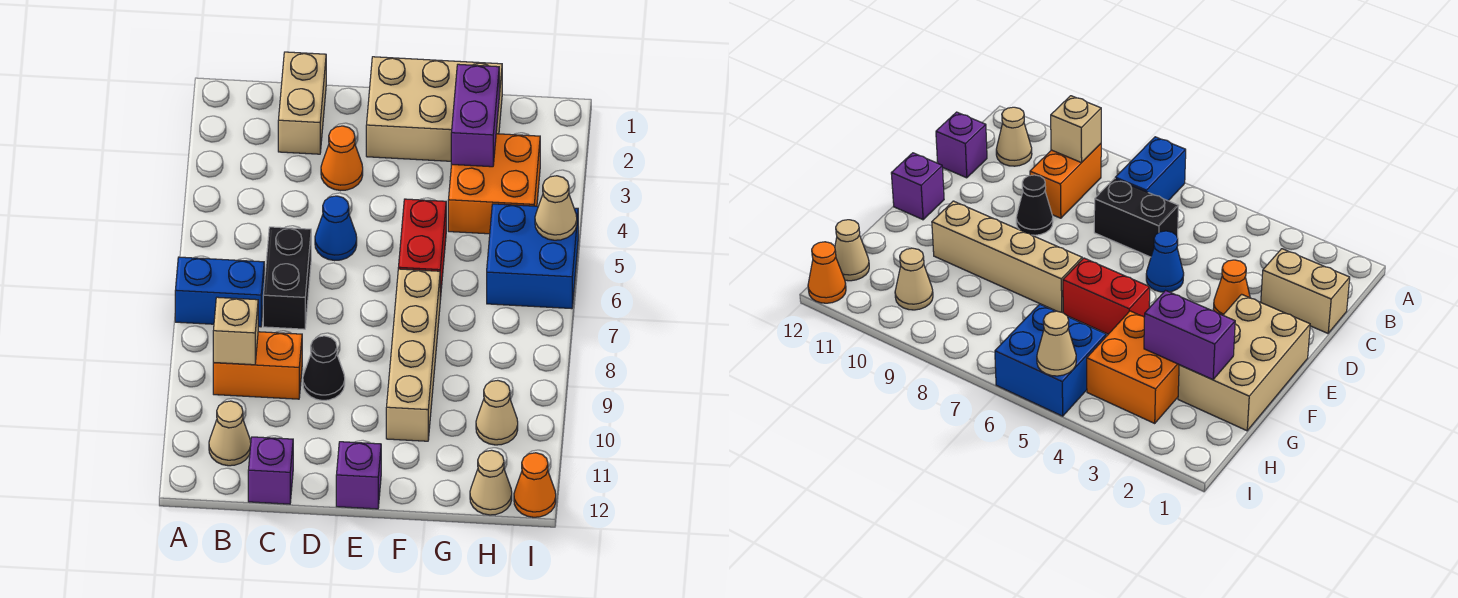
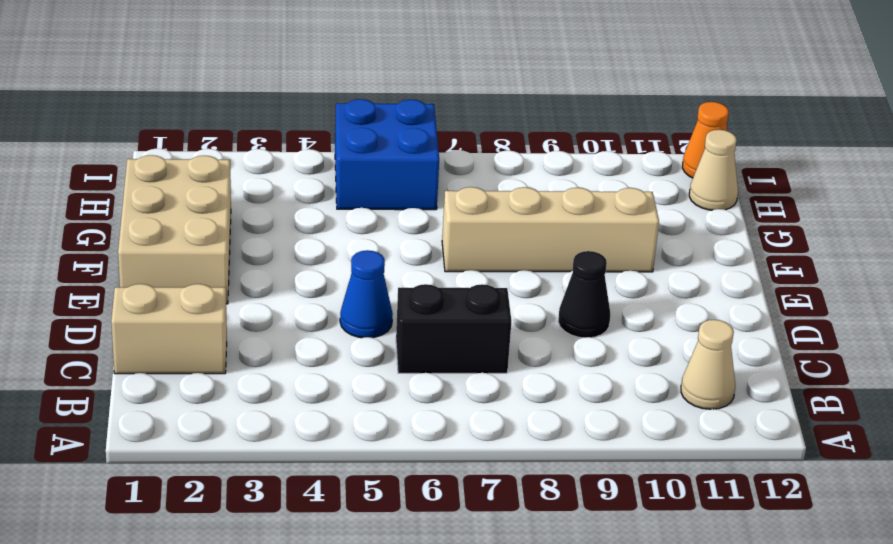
none -> blue brick A7:B7 level 1
none -> orange brick B9:C9 level 1
none -> purple brick C12 level 1

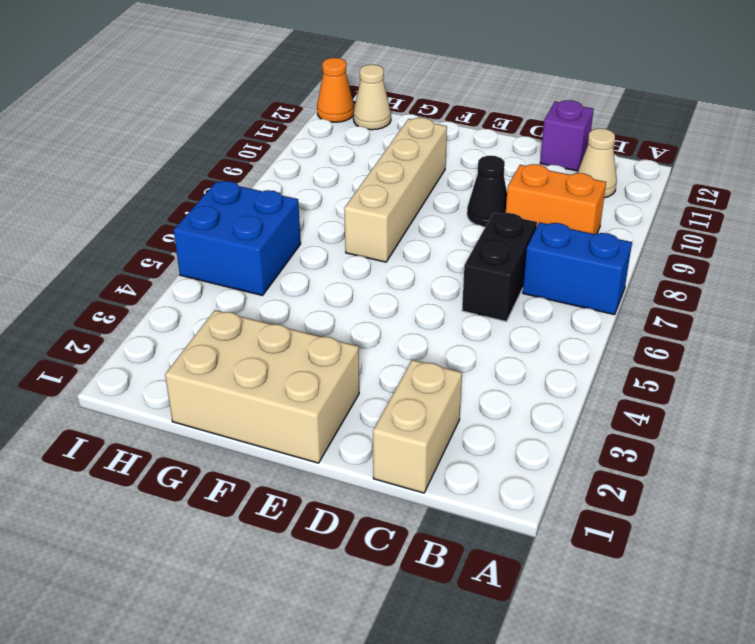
none -> orange cone D3 level 1
none -> blue cone D5 level 1
none -> purple brick E12 level 1

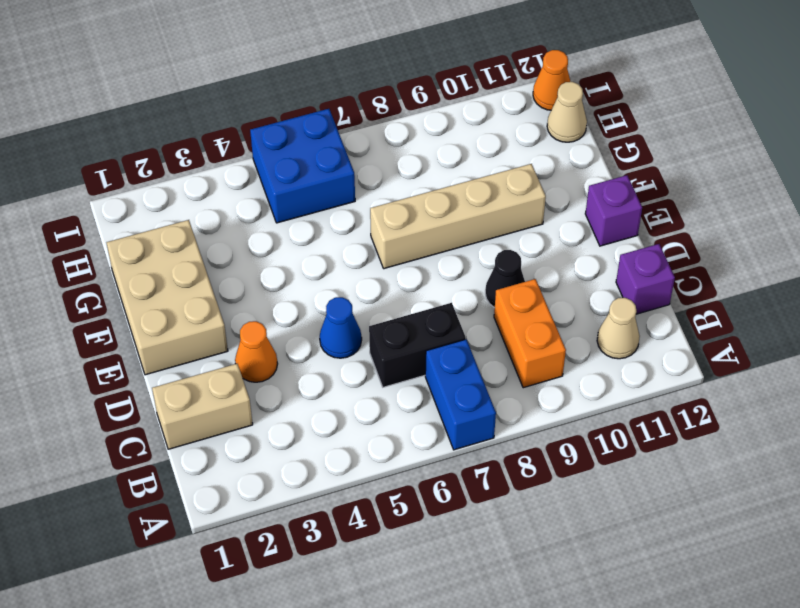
none -> red brick F5:F6 level 1
none -> orange brick G3:H4 level 1
none -> tan cone H10 level 1

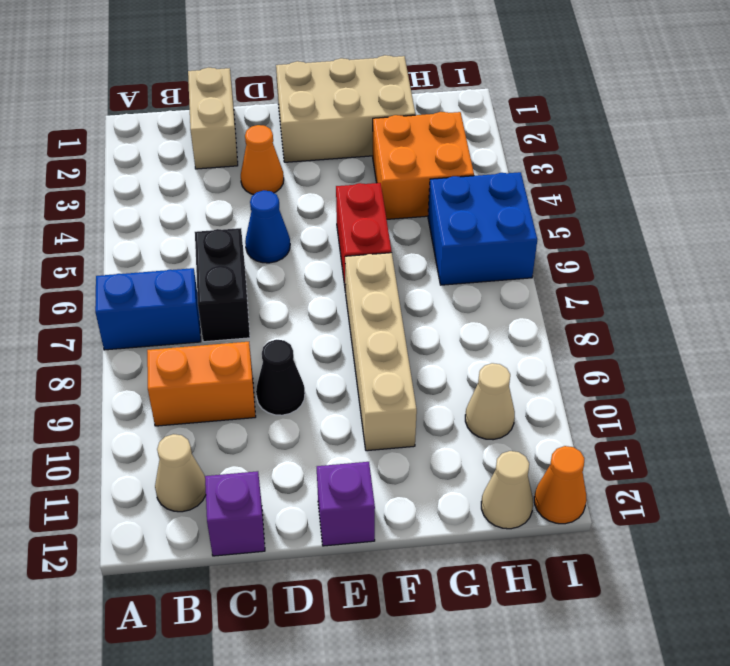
none -> tan brick B9 level 2
none -> purple brick G2:G3 level 2
none -> tan cone I5 level 2

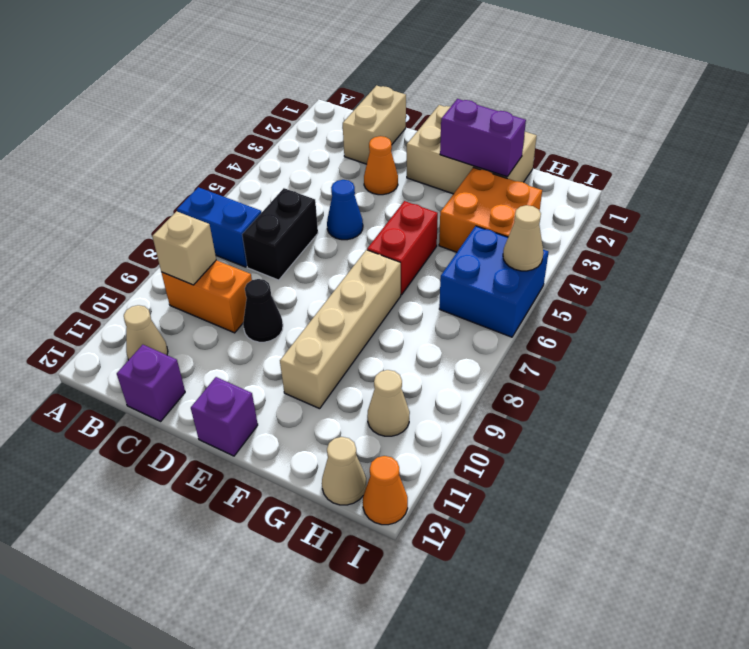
purple brick F2:G2 level 2 -> purple brick G2:G3 level 2

